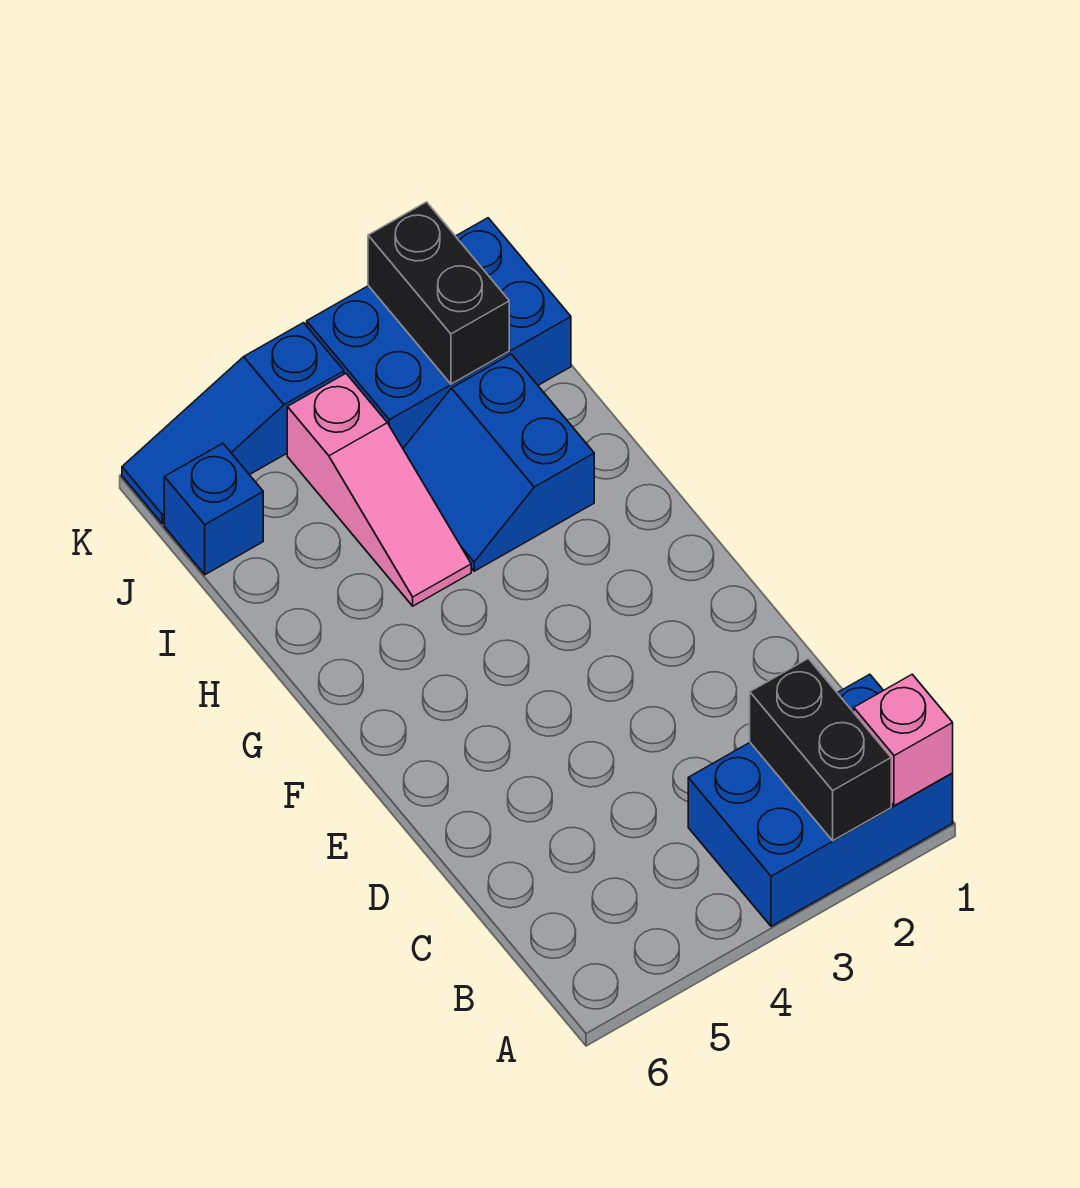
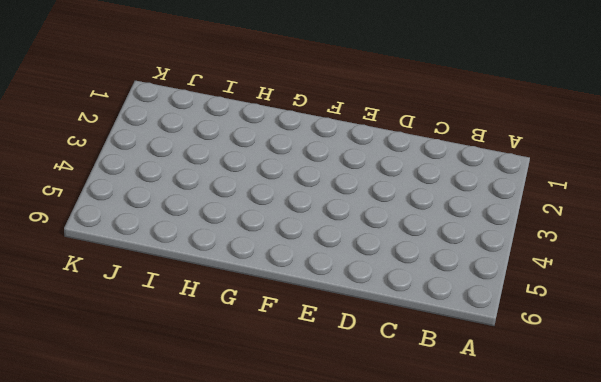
none -> blue brick A1:B3 level 1
none -> blue slope H2:I3 level 1 top 2

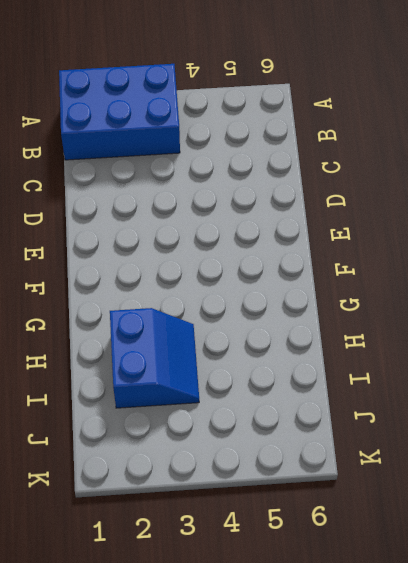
none -> pink slope H4:J4 level 1 top J
none -> blue brick J1:K3 level 1

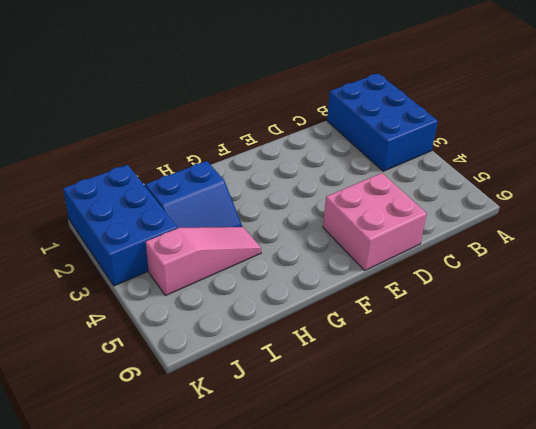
pink brick D5:E6 level 1 -> none
none -> blue brick J6 level 1
none -> blue slope K4:K6 level 1 top 4

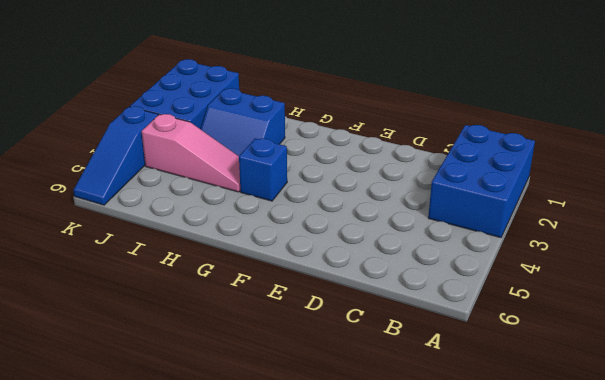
blue brick G4 level 1 -> blue brick J6 level 1
none -> pink brick A1 level 2
none -> black brick A2:B2 level 2

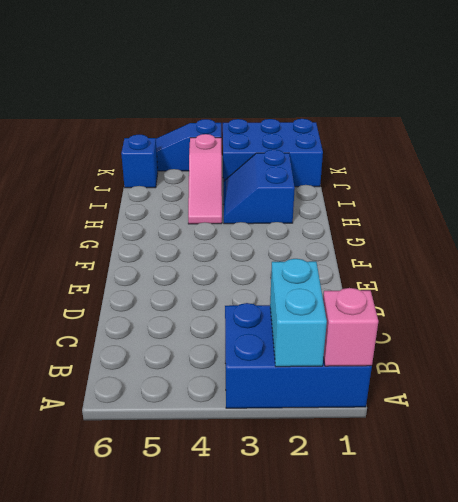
cyan brick A2:B2 level 2 -> black brick A2:B2 level 2
none -> black brick J2:K2 level 2

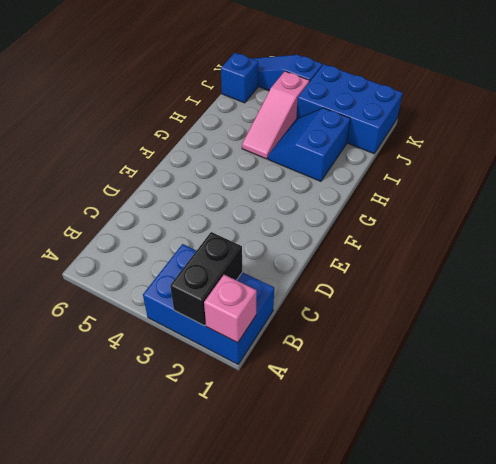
none -> black brick J2:K2 level 2

